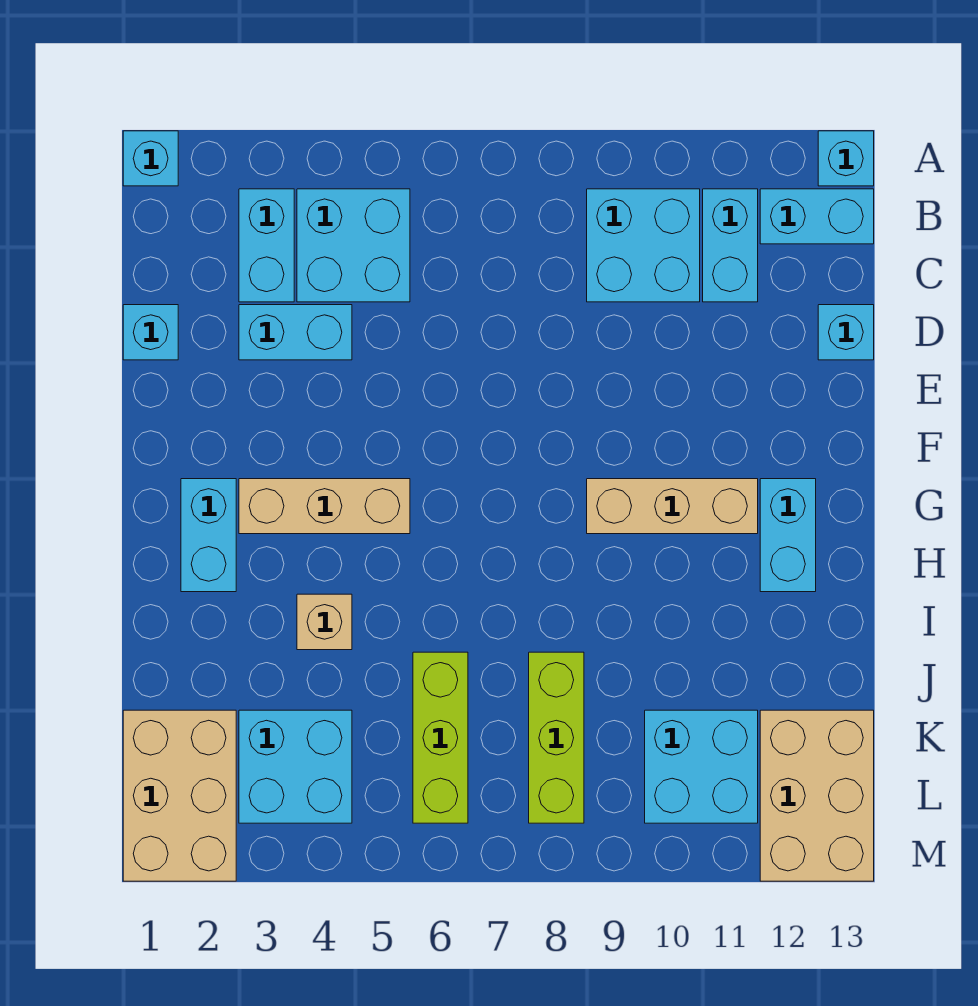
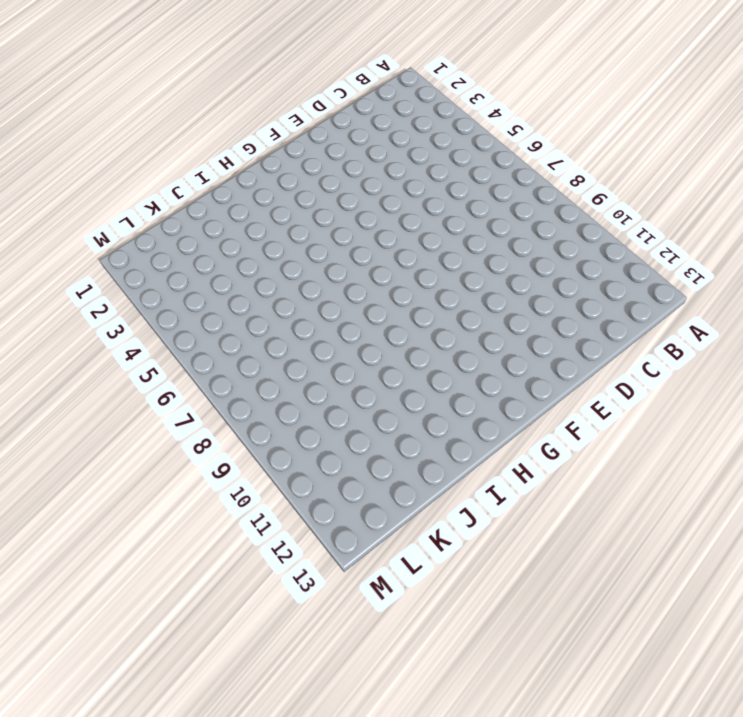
none -> cyan brick A1 level 1
none -> cyan brick A13 level 1
none -> cyan brick B3:C3 level 1

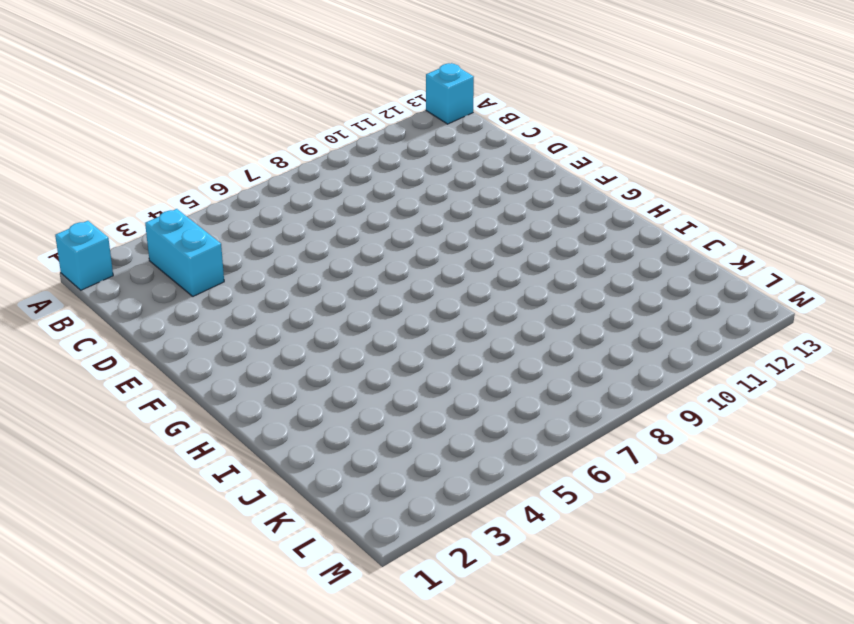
none -> cyan brick B4:C5 level 1
none -> cyan brick B9:C10 level 1
none -> cyan brick B11:C11 level 1

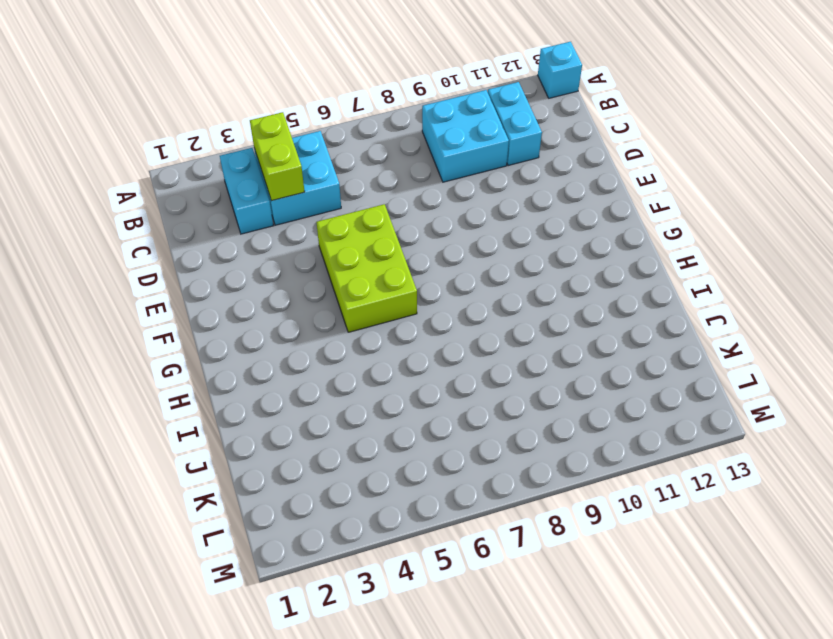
lime brick B4:C4 level 2 -> none
lime brick E5:G6 level 1 -> tan brick G3:G5 level 1
none -> cyan brick A1 level 1
none -> cyan brick B12:B13 level 1
none -> cyan brick D1 level 1

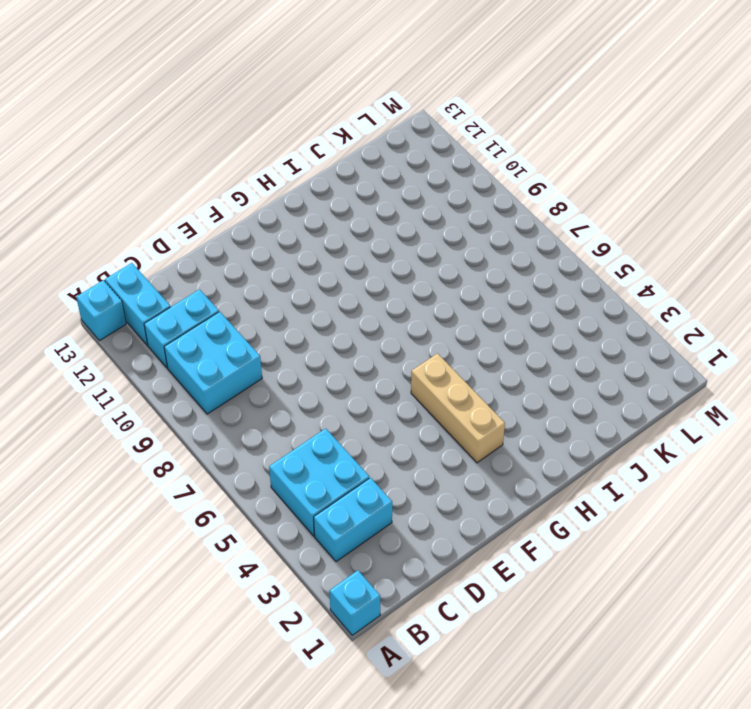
none -> cyan brick D1 level 1
none -> cyan brick D3:D4 level 1
none -> cyan brick D13 level 1

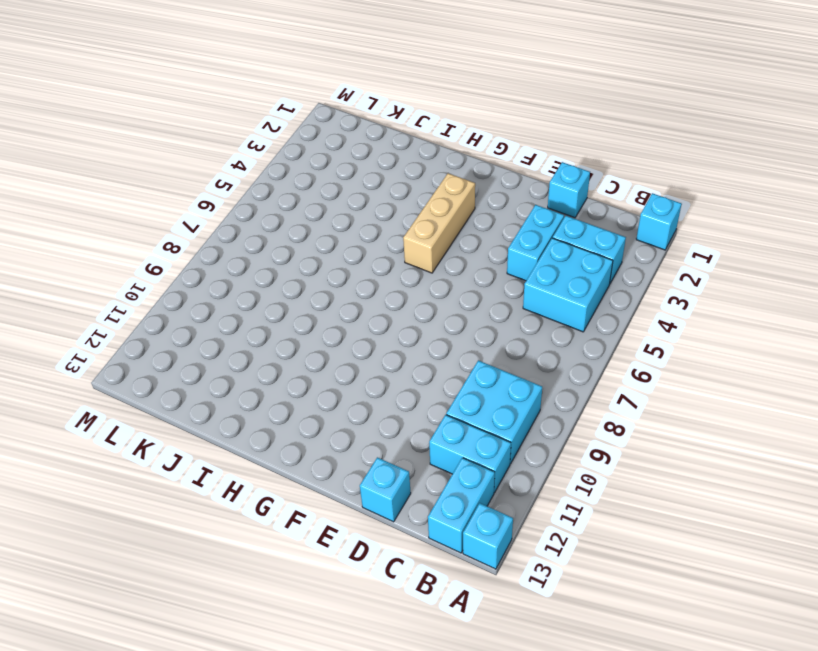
none -> cyan brick G2:H2 level 1
none -> tan brick G9:G11 level 1
none -> cyan brick G12:H12 level 1

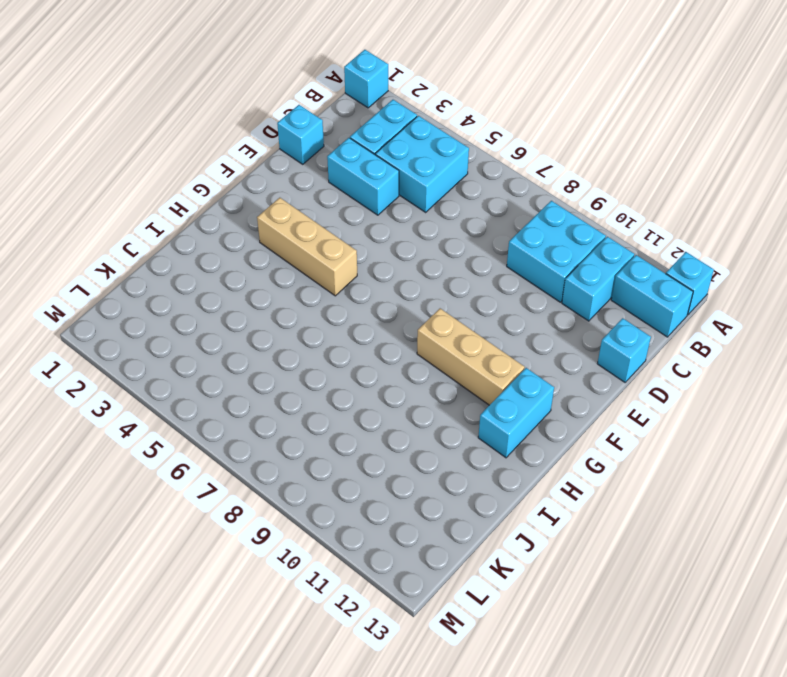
none -> cyan brick G2:H2 level 1
none -> tan brick I4 level 1
none -> lime brick J6:L6 level 1

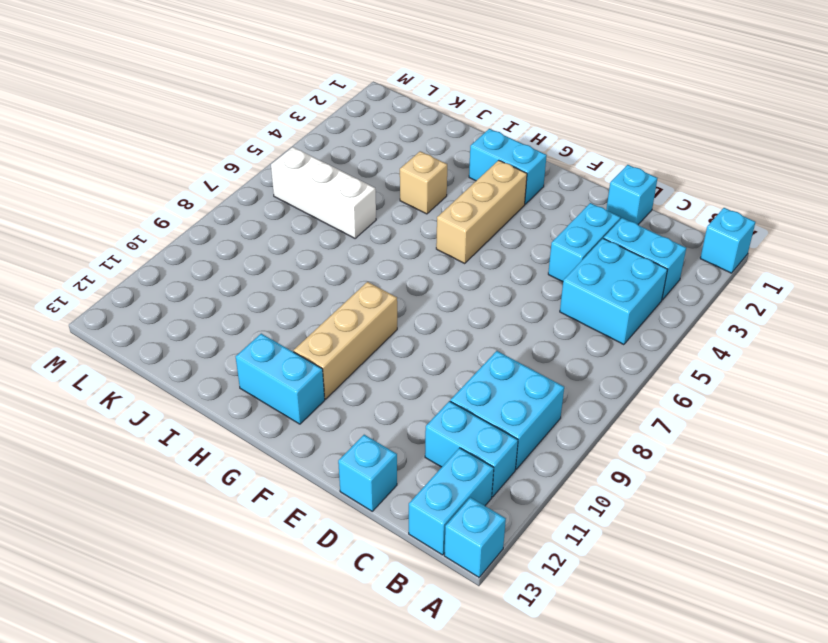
white brick J6:L6 level 1 -> lime brick J6:L6 level 1
none -> lime brick J8:L8 level 1
none -> tan brick K1:M2 level 1
none -> cyan brick K3:L4 level 1

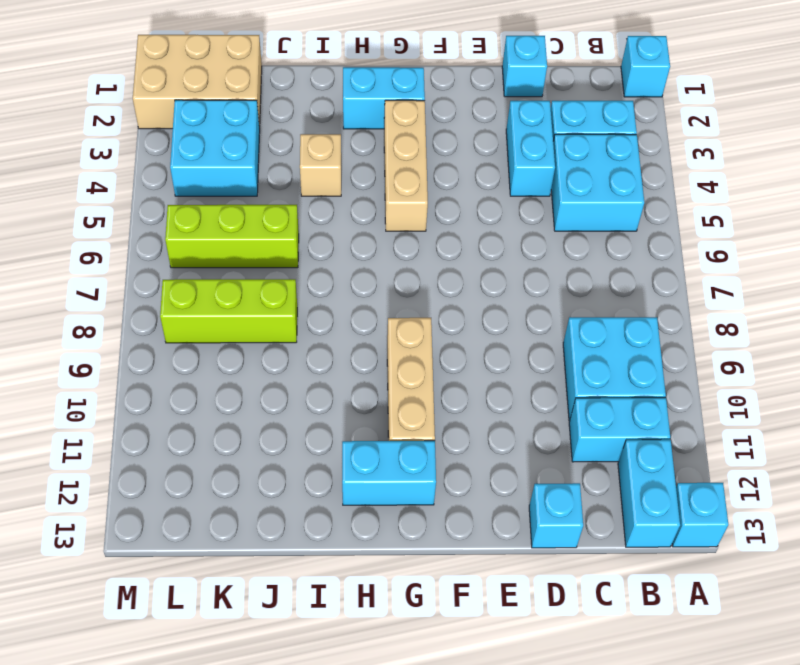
none -> cyan brick K10:L11 level 1
none -> tan brick K12:M13 level 1

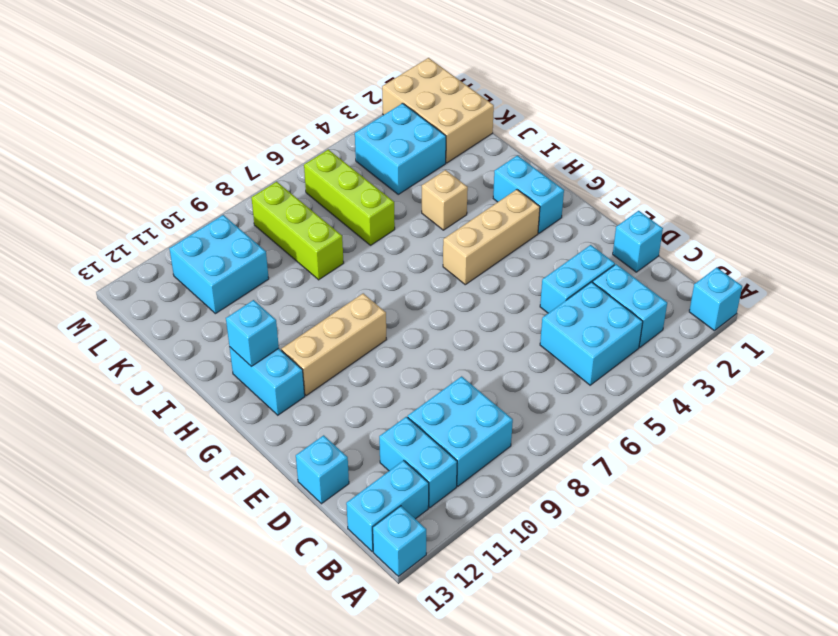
cyan brick H12 level 2 -> none
none -> tan brick K12:M13 level 1

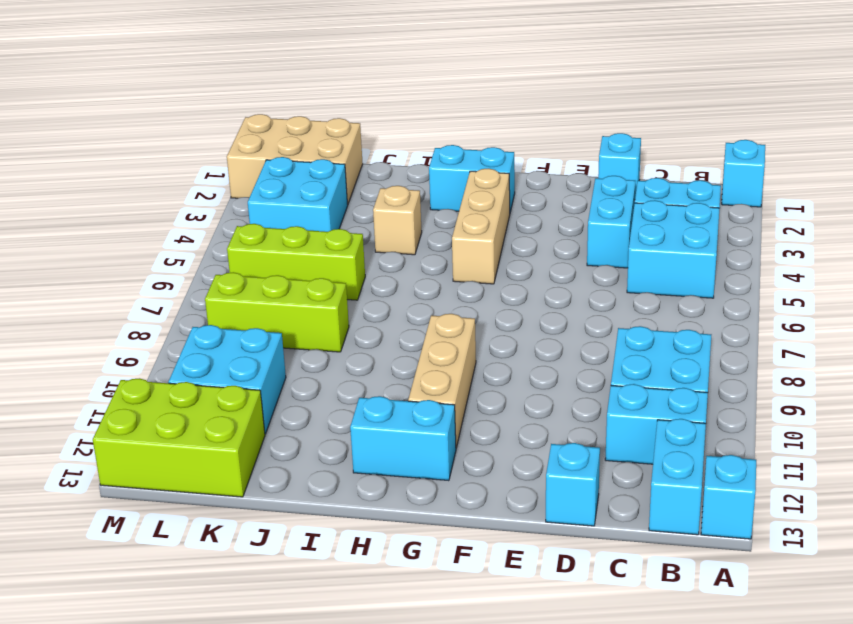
lime brick K12:M13 level 1 -> tan brick K12:M13 level 1

